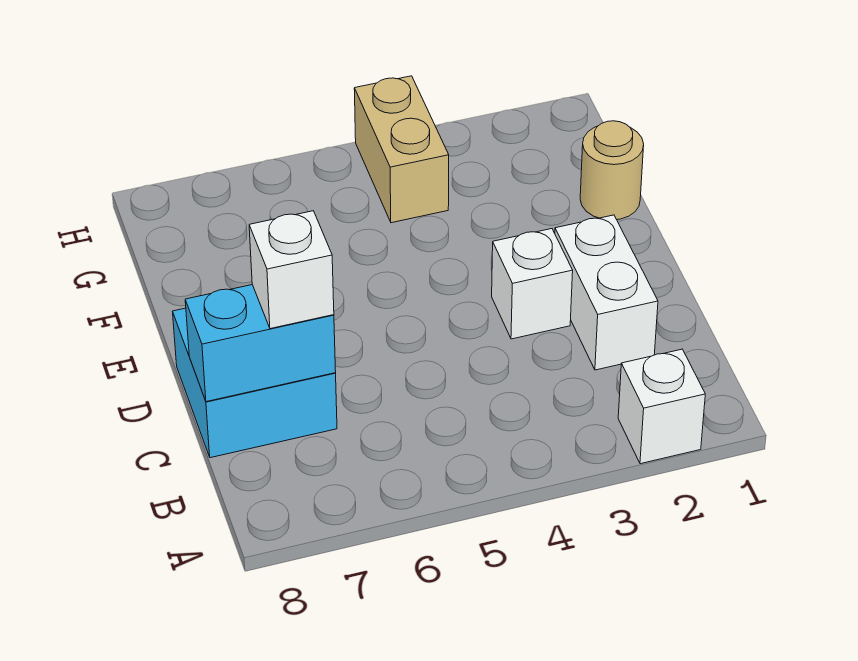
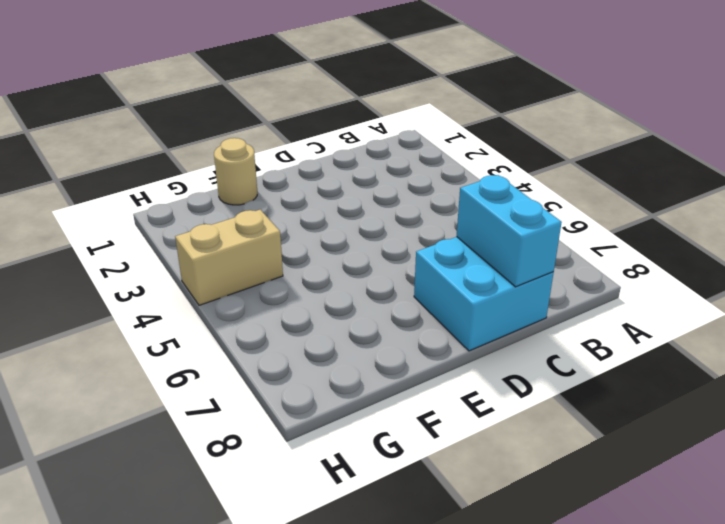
none -> white brick A2 level 1
none -> white brick C2:D2 level 1

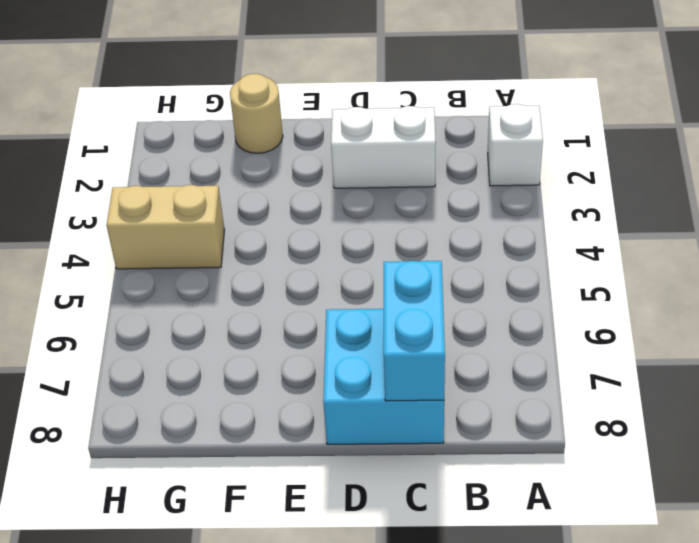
none -> white brick D3 level 1
none -> white brick C7 level 3

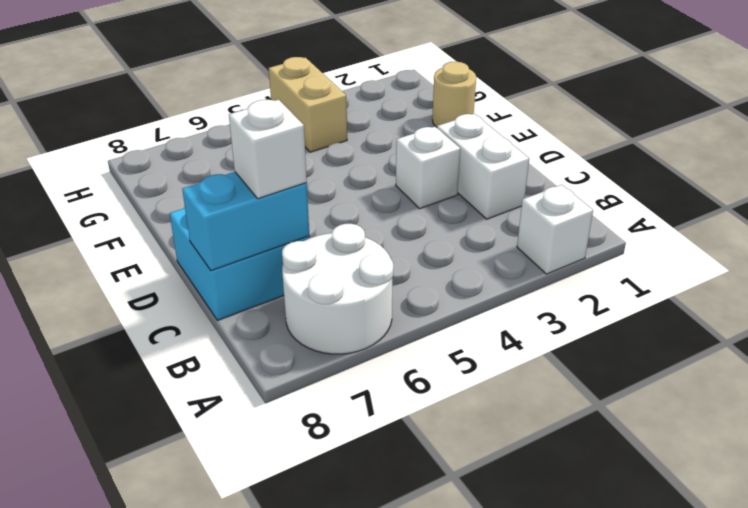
white round brick A6:B7 level 1 -> none

